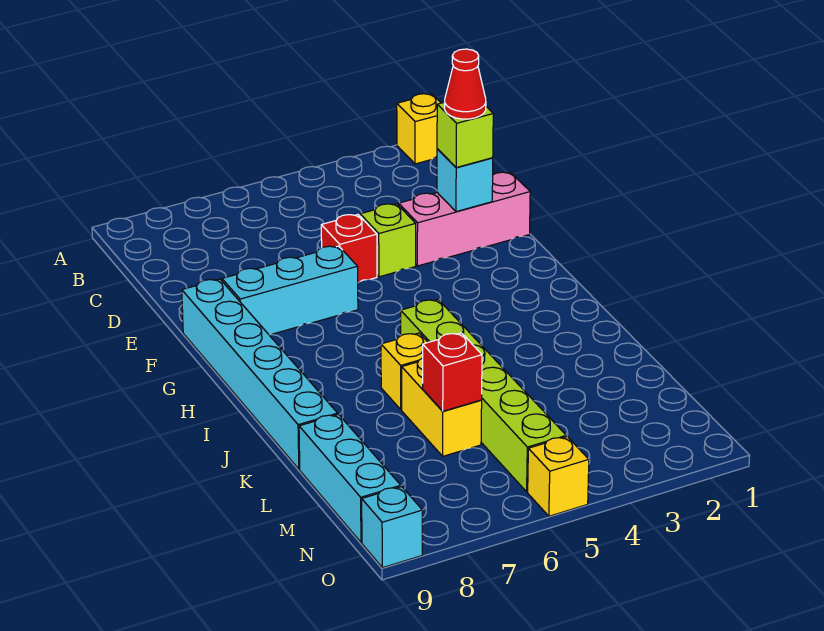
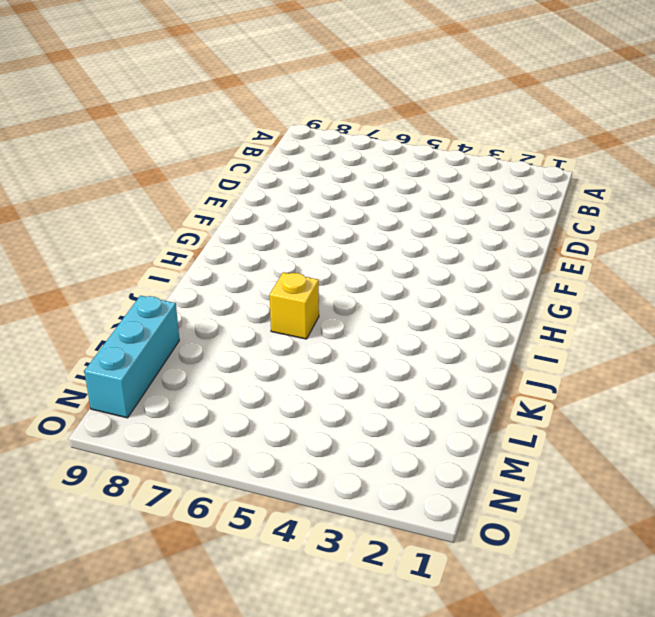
none -> yellow brick A1 level 1
none -> pink brick E1:E3 level 1
none -> lime brick E4 level 1

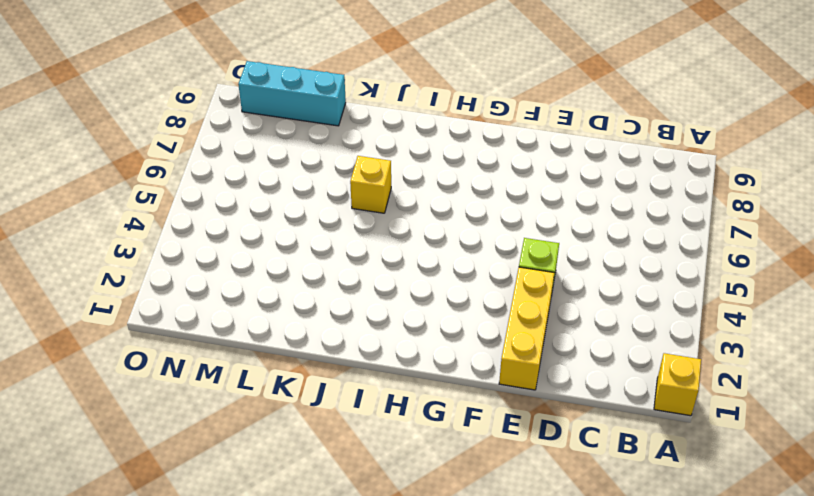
yellow brick E1:E3 level 1 -> pink brick E1:E3 level 1
none -> red brick E5 level 1
none -> cyan brick F6:F8 level 1
none -> cyan brick F9:K9 level 1

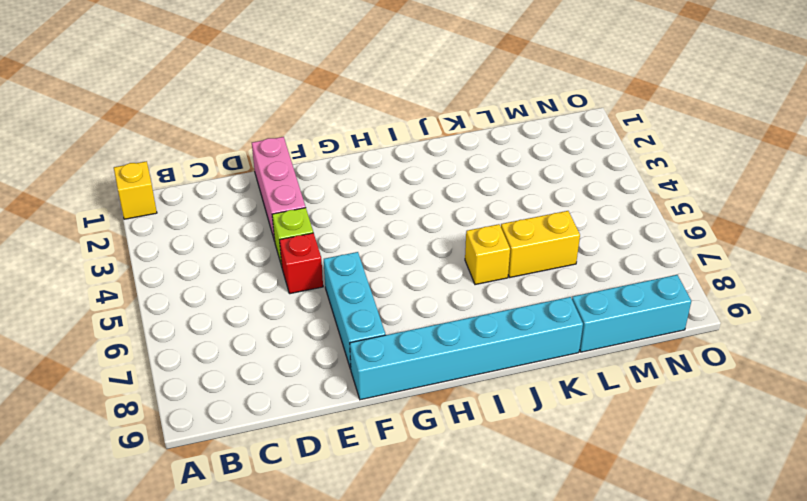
none -> lime brick I5:N5 level 1
none -> yellow brick O5 level 1
none -> cyan brick O9 level 1

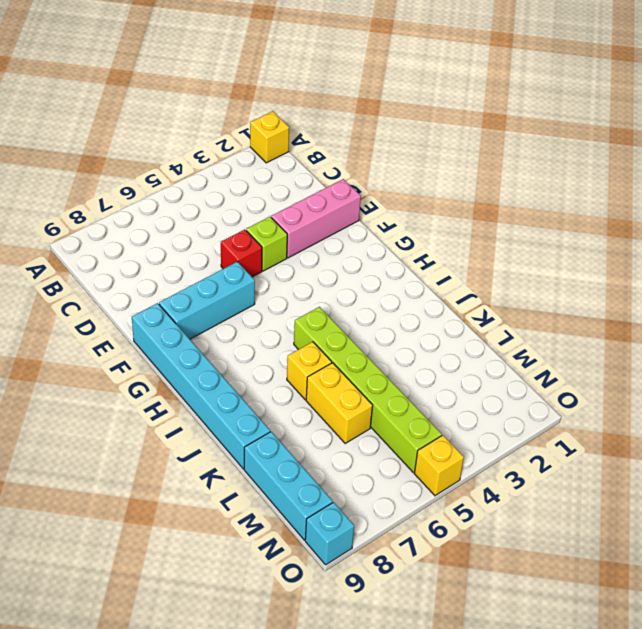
none -> cyan brick E2 level 2
none -> red brick L6 level 2
none -> lime brick E2 level 3

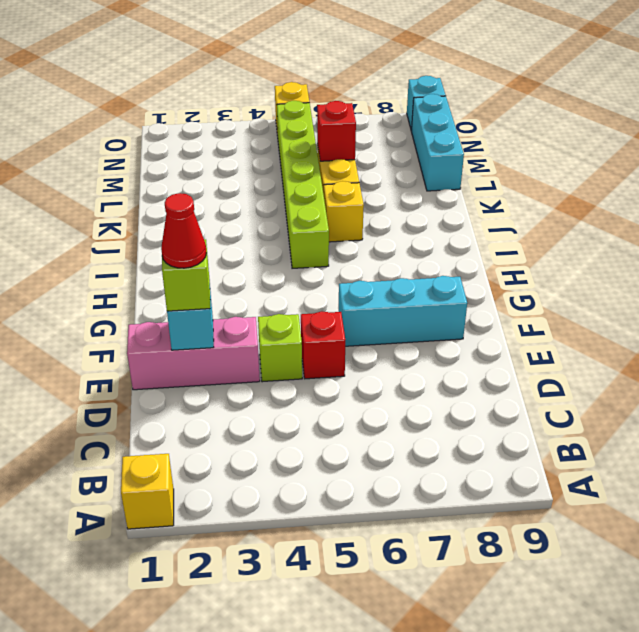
none -> cyan brick F9:K9 level 1

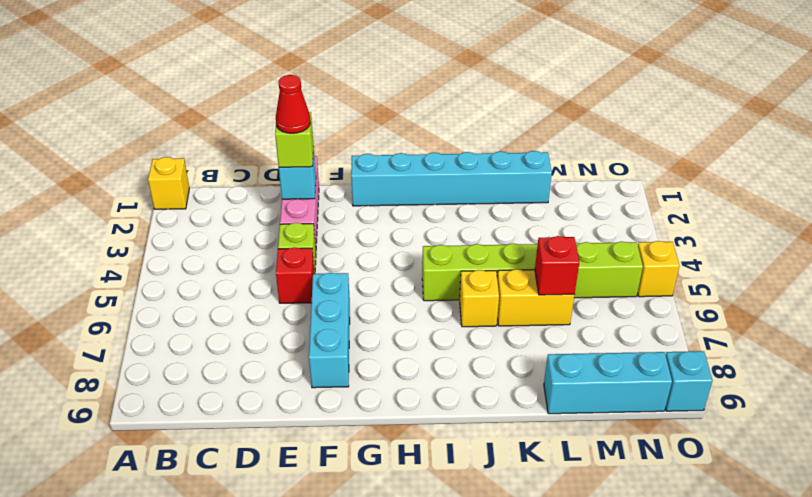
cyan brick G1:L1 level 1 -> cyan brick F9:K9 level 1

